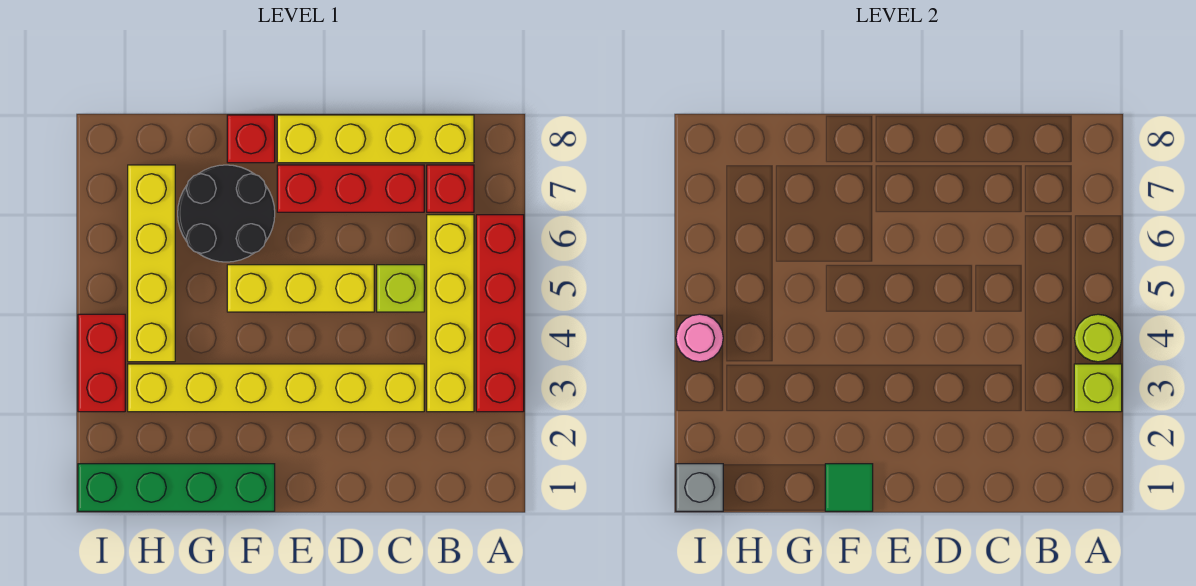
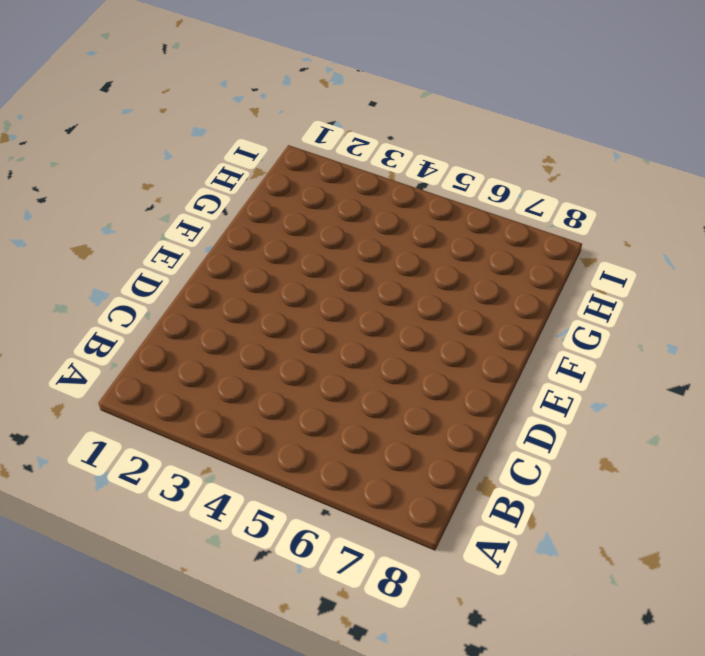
none -> red brick A3:A6 level 1
none -> yellow brick B3:B6 level 1
none -> red brick B7 level 1

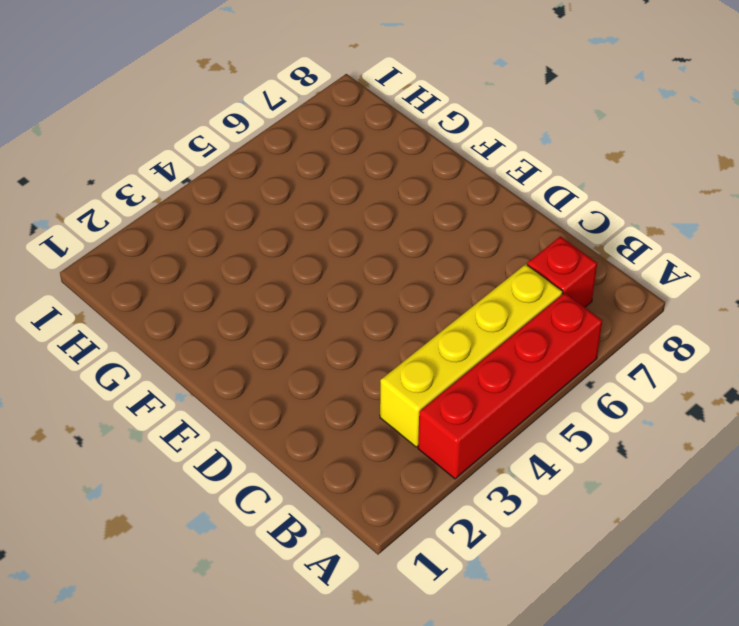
none -> yellow brick B8:E8 level 1
none -> yellow brick C3:H3 level 1
none -> lime brick C5 level 1

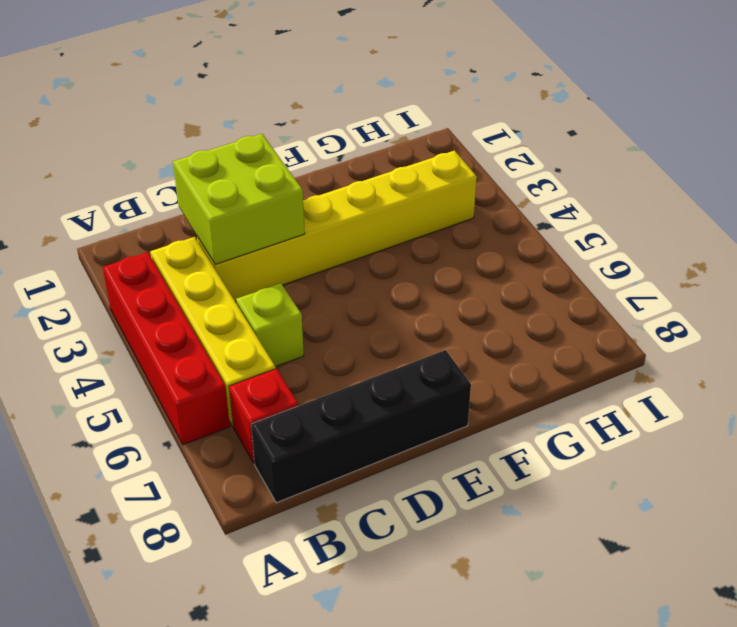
black brick B8:E8 level 1 -> yellow brick B8:E8 level 1
lime brick C2:D3 level 2 -> none
none -> red brick C7:E7 level 1
none -> yellow brick D5:F5 level 1
none -> green brick F1:I1 level 1

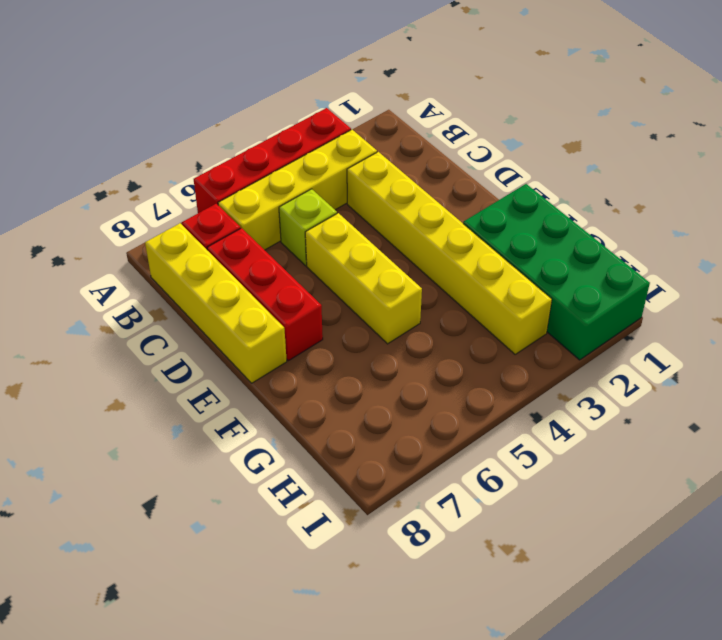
green brick F1:I2 level 1 -> green brick F1:I1 level 1
none -> black round brick F6:G7 level 1
none -> red brick F8 level 1
none -> yellow brick H4:H7 level 1

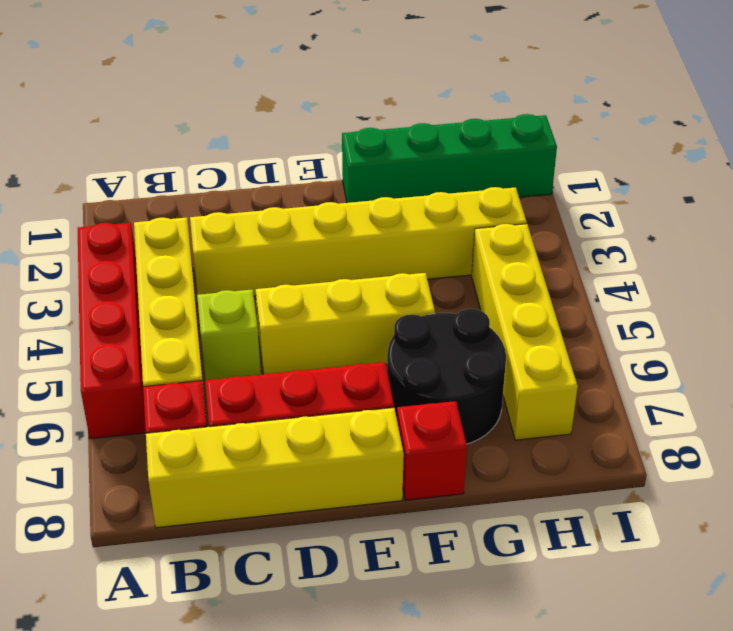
none -> red brick I3:I4 level 1
none -> lime brick A3 level 2
none -> lime round brick A4 level 2

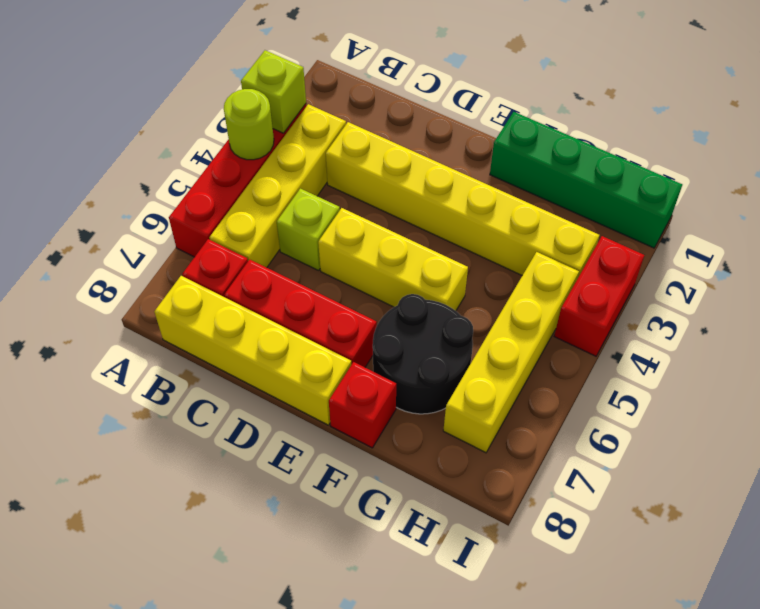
none -> green tile F1 level 2
none -> grey brick I1 level 2
none -> pink round brick I4 level 2

